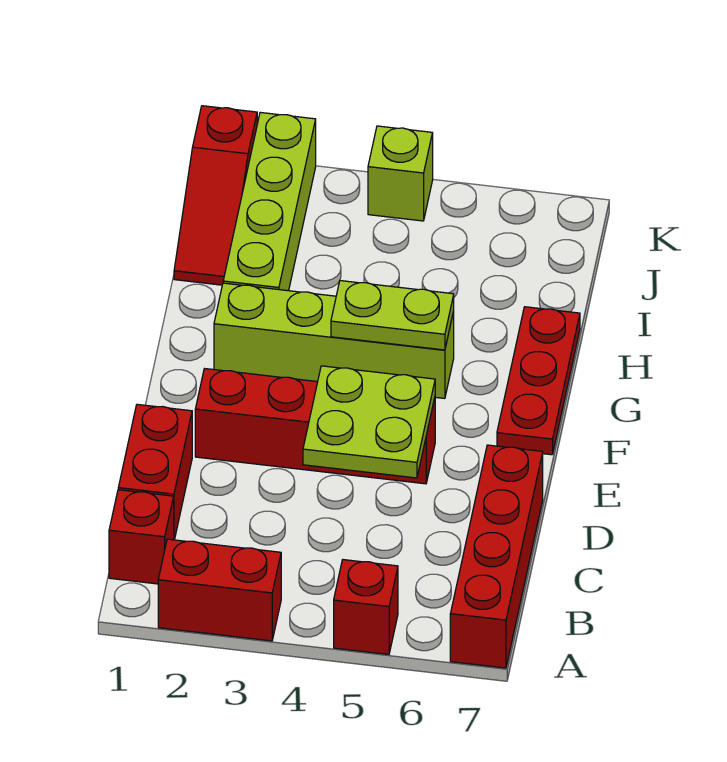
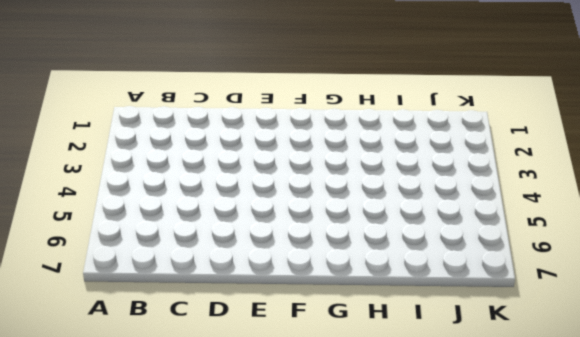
none -> red brick A2:A3 level 1
none -> red brick A5 level 1
none -> red brick A7:D7 level 1

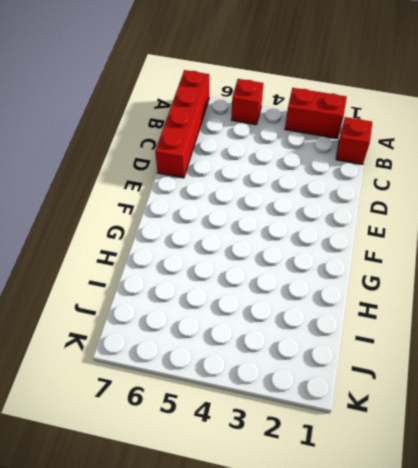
none -> red brick C1:D1 level 1
none -> red brick E2:E5 level 1
none -> red plate F7:H7 level 1

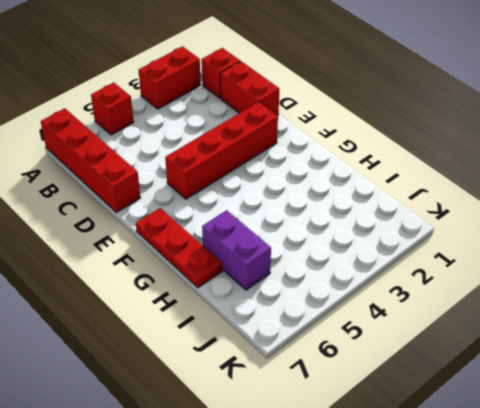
purple brick H6:I6 level 1 -> none
none -> lime brick G2:G5 level 1
none -> lime brick H2:K2 level 1
none -> red slope I1:K1 level 1 top K

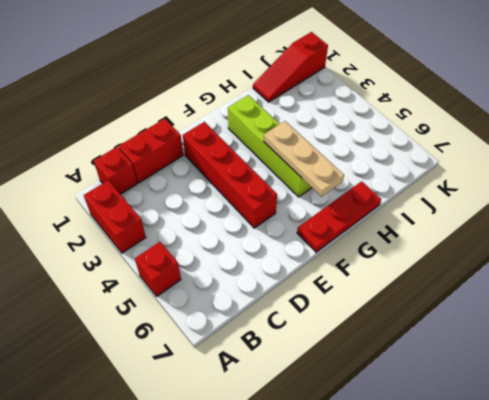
tan plate G4:G6 level 2 -> lime plate G4:G5 level 2
none -> red brick A7:D7 level 1
none -> lime brick H2:K2 level 1
none -> lime brick K4 level 1

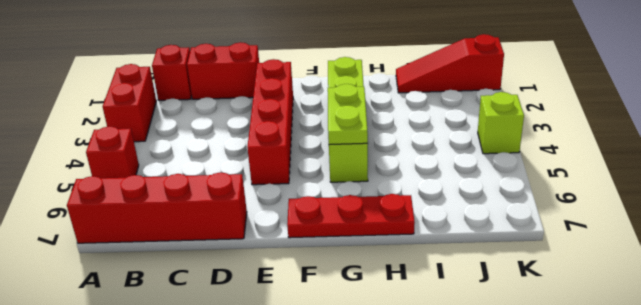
none -> lime brick H2:K2 level 1
none -> lime plate D4:E5 level 2

